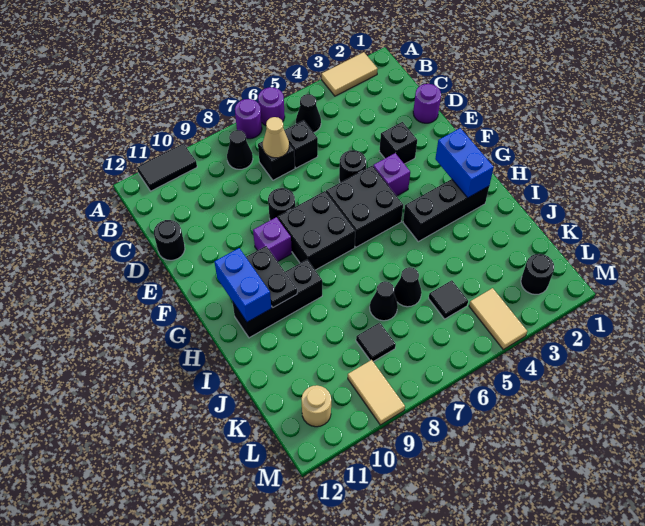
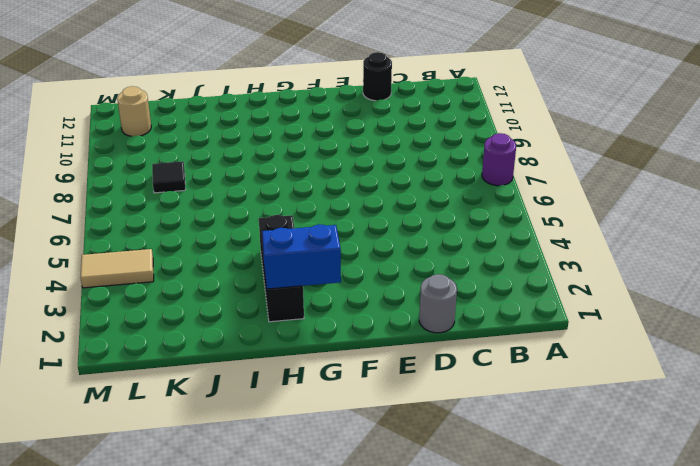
grey round brick D1 level 1 -> purple round brick D1 level 1
none -> tan tile A2:A3 level 1
none -> purple round brick A6 level 1
none -> black tile A10:A11 level 1
none -> black cone B5 level 1

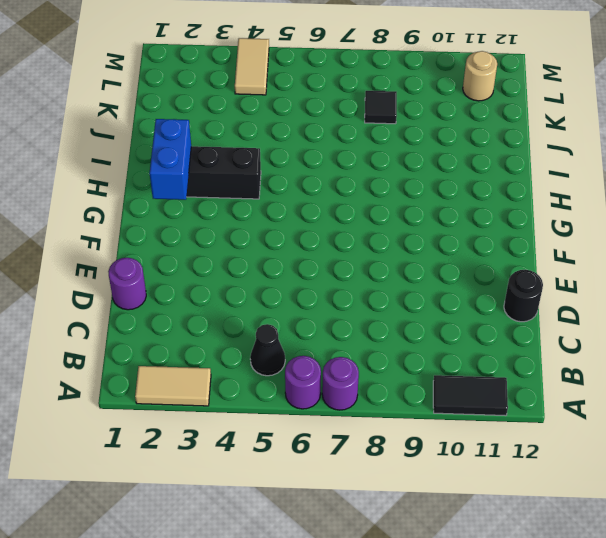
none -> black cone B8 level 1
none -> black brick C6 level 1
none -> black brick C7 level 1
none -> black brick E3 level 1

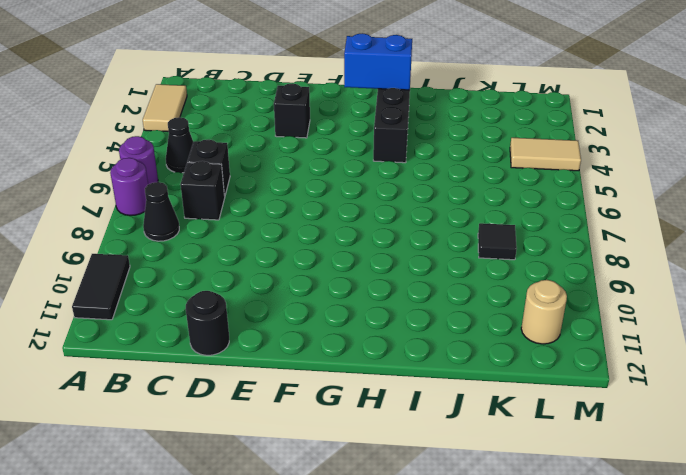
none -> purple round brick D1 level 1
none -> black round brick E5 level 1
none -> black round brick E8 level 1
none -> purple brick F4 level 1

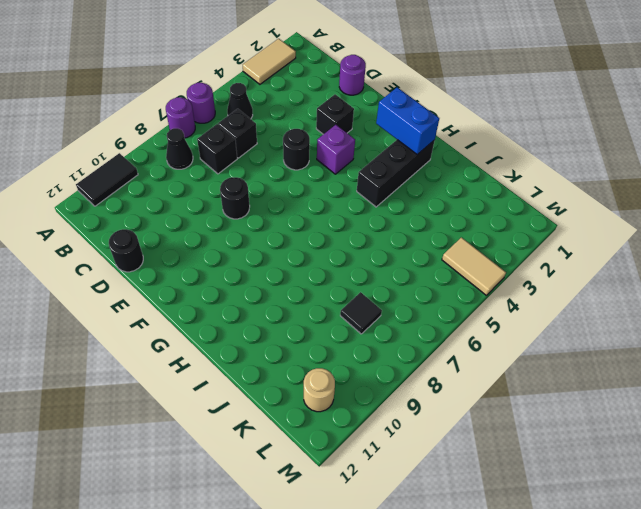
none -> black brick F5:G6 level 1
none -> black brick F7:G8 level 1
none -> purple brick F9 level 1
none -> black brick H9:H11 level 1

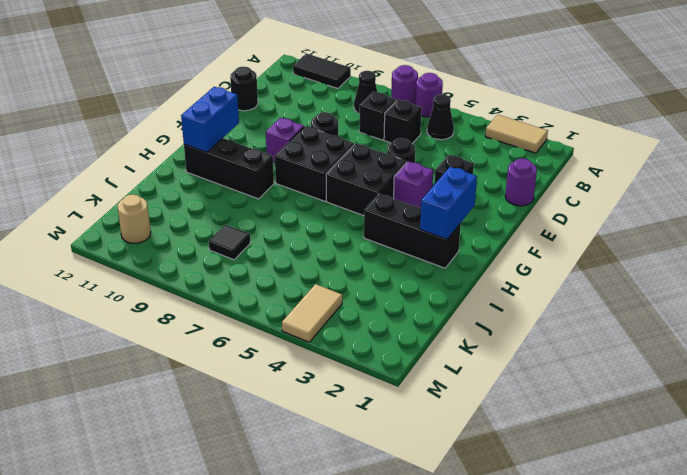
none -> black cone J6 level 1
none -> black cone J7 level 1
none -> black tile K5 level 1
none -> black round brick L2 level 1

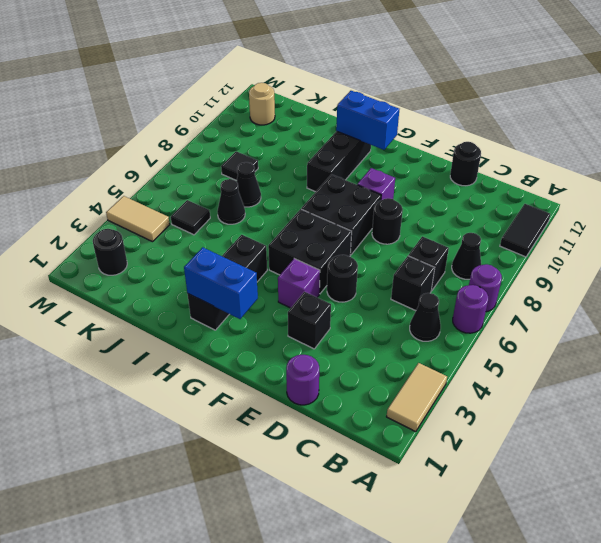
none -> tan tile L9:M9 level 1
none -> tan cone C7 level 2
none -> black plate G10:H10 level 2

